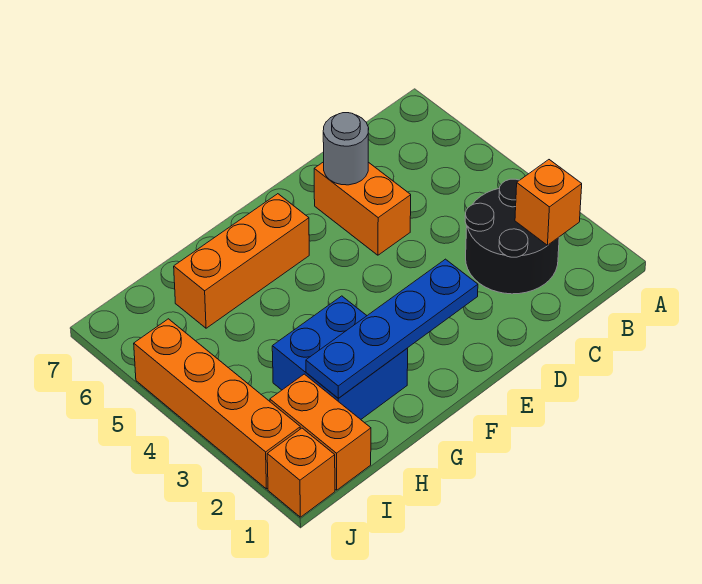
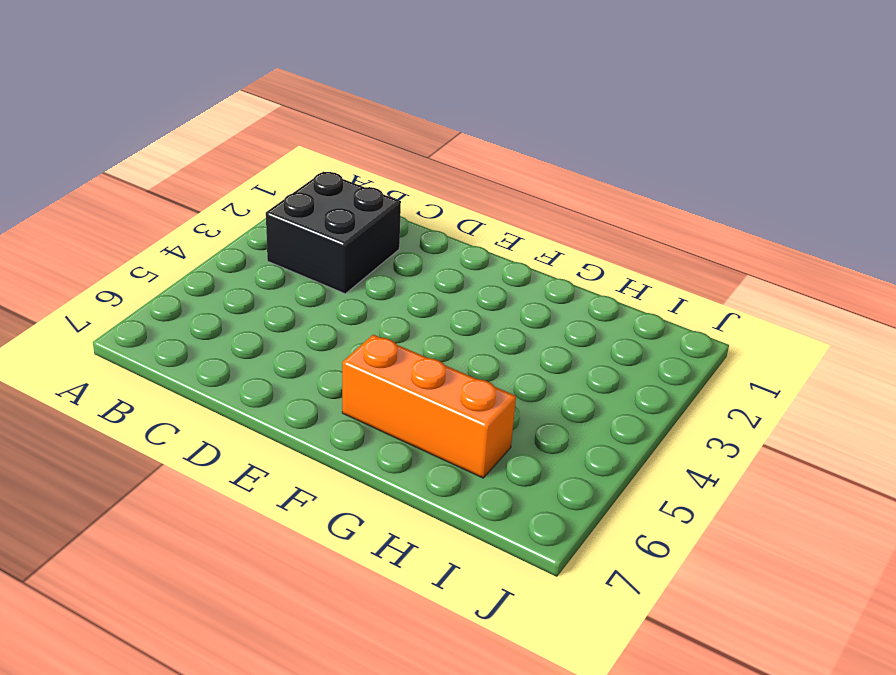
black brick B2:C3 level 1 -> black round brick B2:C3 level 1
none -> orange brick D5:D6 level 1
none -> blue brick G2:H3 level 1

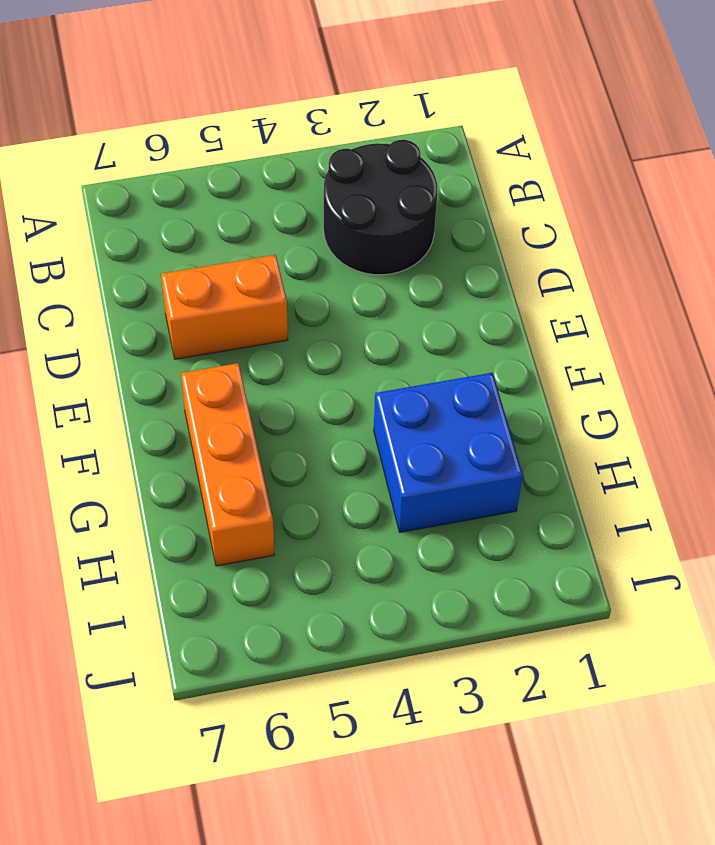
none -> orange brick I1:I2 level 1
none -> orange brick J1 level 1

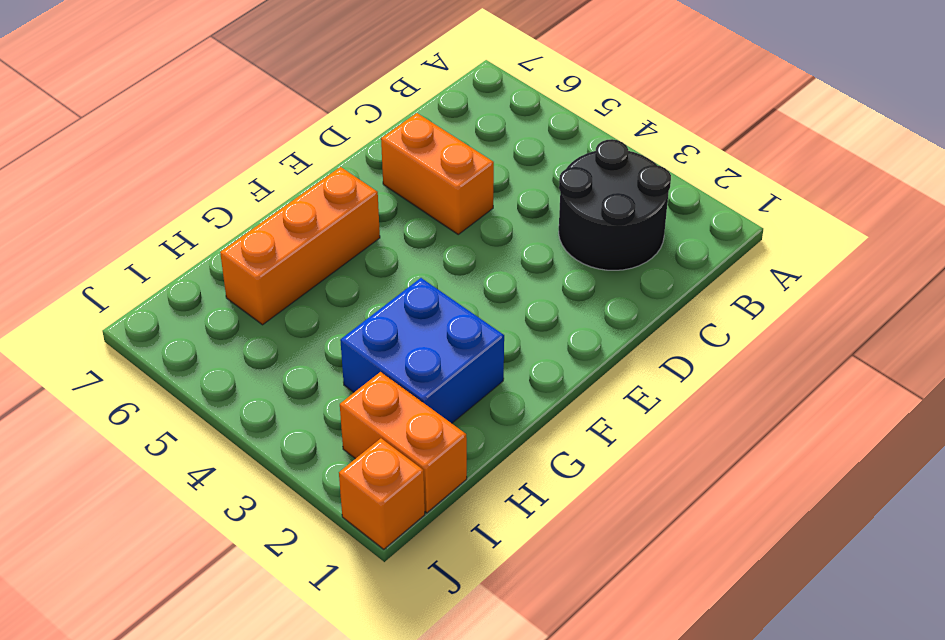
none -> orange brick J2:J5 level 1
none -> orange brick B2 level 2

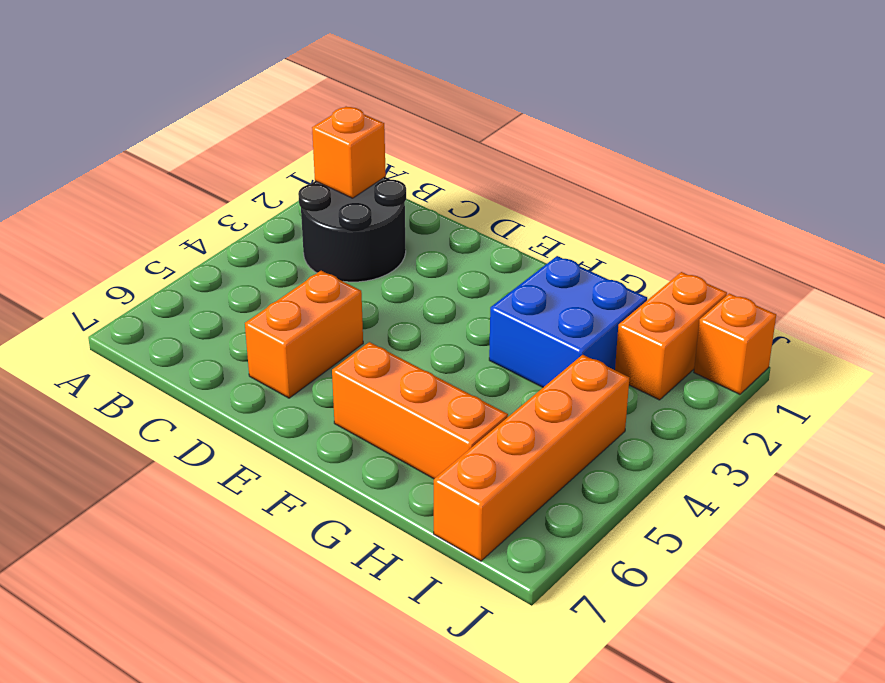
orange brick I4:I7 level 1 -> orange brick J2:J5 level 1
none -> grey round brick D6 level 2
none -> blue plate E2:H2 level 2

